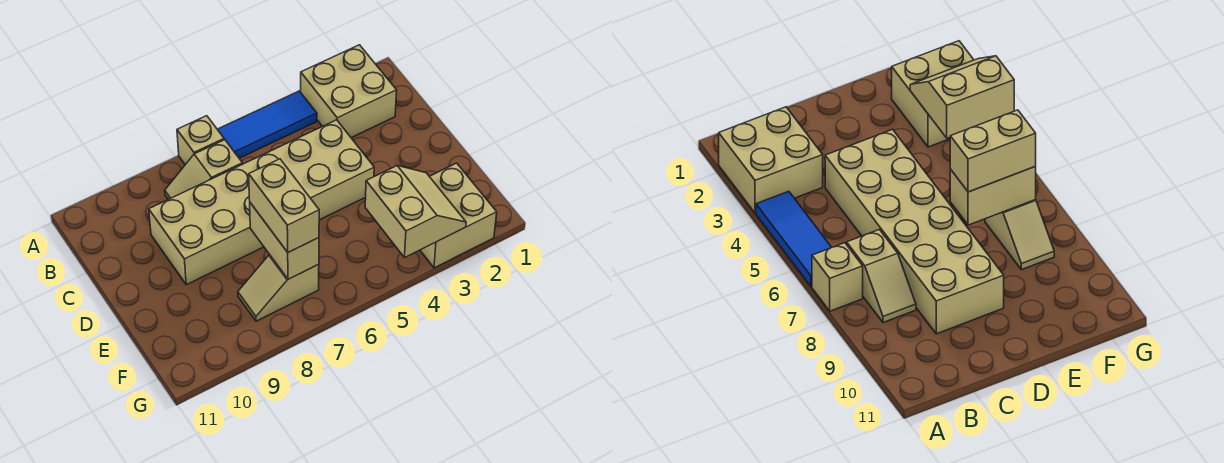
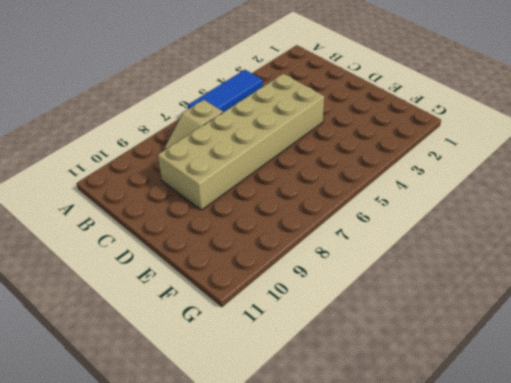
none -> tan brick A2:B3 level 1
none -> tan brick A7 level 1

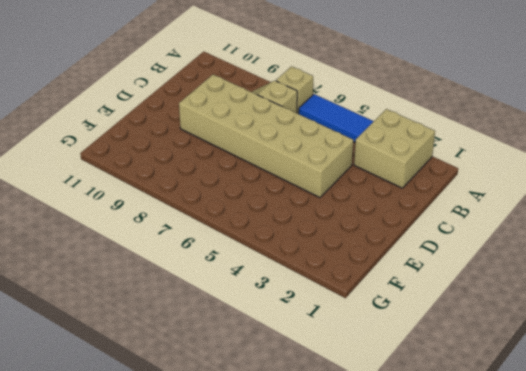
none -> tan brick F2:G3 level 1
none -> tan slope F7:F8 level 1 top 7

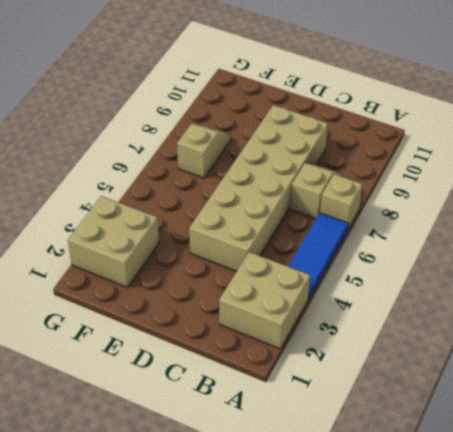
none -> tan brick E7:F7 level 2
none -> tan slope F3:G4 level 2 top 4

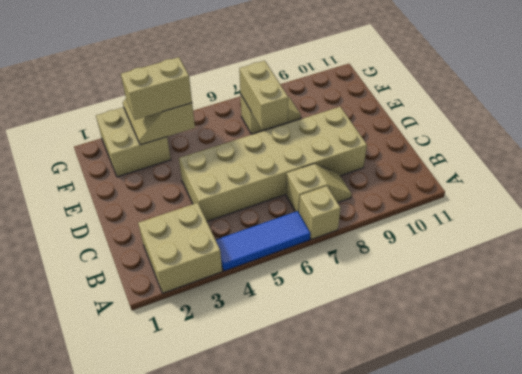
tan brick F3:F4 level 3 -> tan brick E7:F7 level 3

